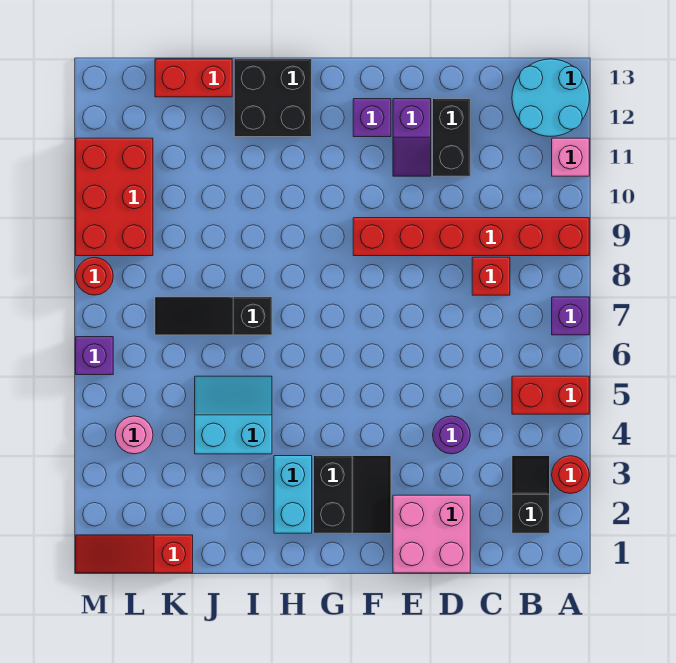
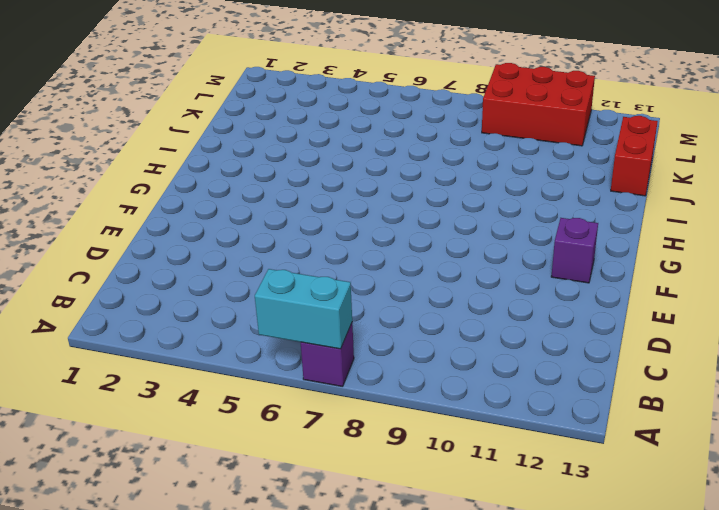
cyan brick A6:A7 level 2 -> cyan brick H2:H3 level 1
none -> red round brick A3 level 1
none -> red brick A5:B5 level 1
none -> red brick A9:F9 level 1

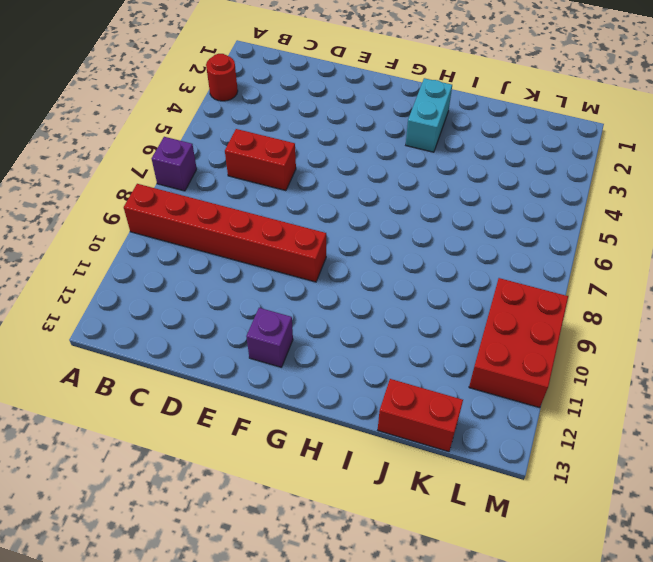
red brick C6:D6 level 1 -> red brick A5:B5 level 1
none -> pink brick A11 level 1
none -> cyan round brick A12:B13 level 1
none -> black slope B2:B3 level 1 top 2

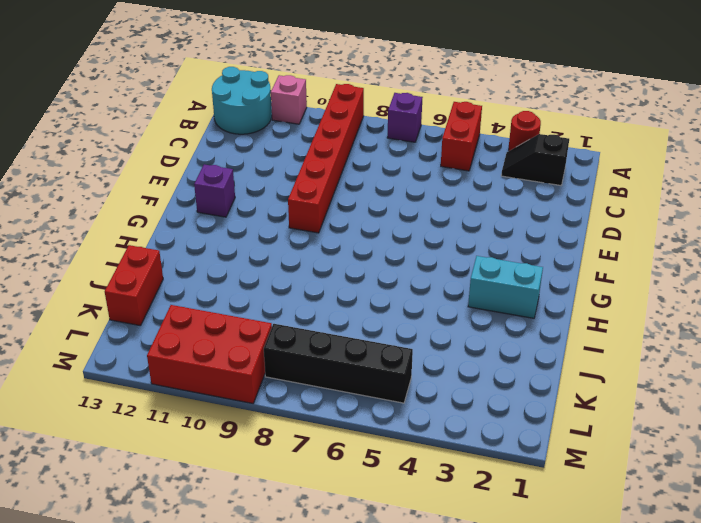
black brick L5:L8 level 1 -> none
none -> red brick C8 level 1
none -> pink brick D1:E2 level 1
none -> purple round brick D4 level 1

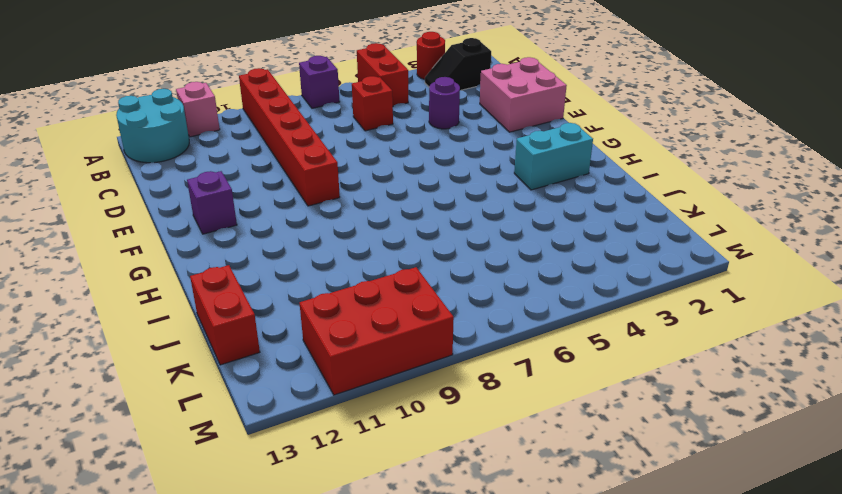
red brick C6 level 1 -> red brick C8 level 1
none -> black brick D11:D12 level 1
none -> purple slope E11:E12 level 1 top 12
none -> black slope F2:G3 level 1 top G

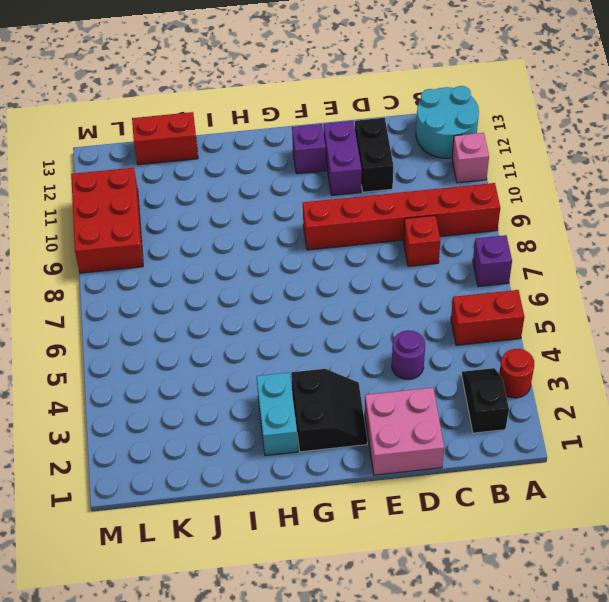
purple brick E11:E12 level 1 -> purple slope E11:E12 level 1 top 12
none -> black brick H12:I13 level 1
none -> cyan slope I4:J5 level 1 top 4
none -> black slope I7:K7 level 1 top I

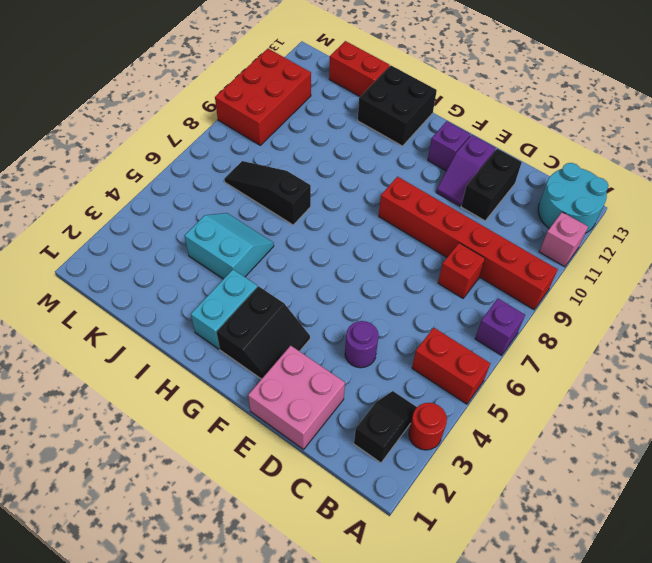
none -> red slope K1:M1 level 1 top K
none -> pink round brick L4 level 1
none -> purple brick M6 level 1

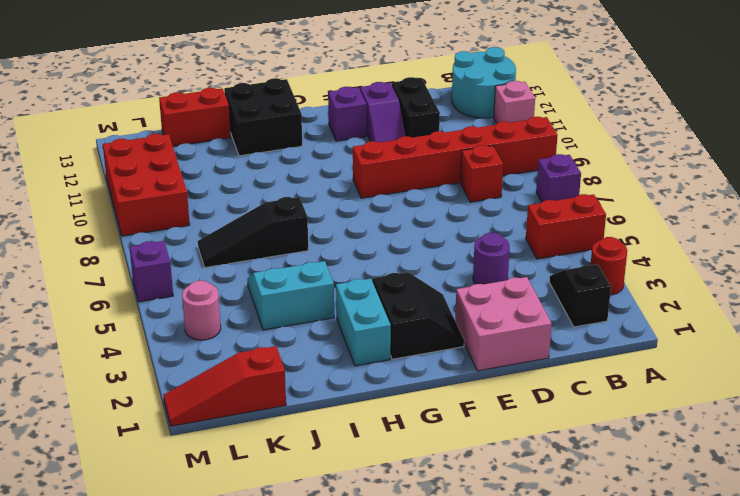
none -> red round brick M8 level 1

